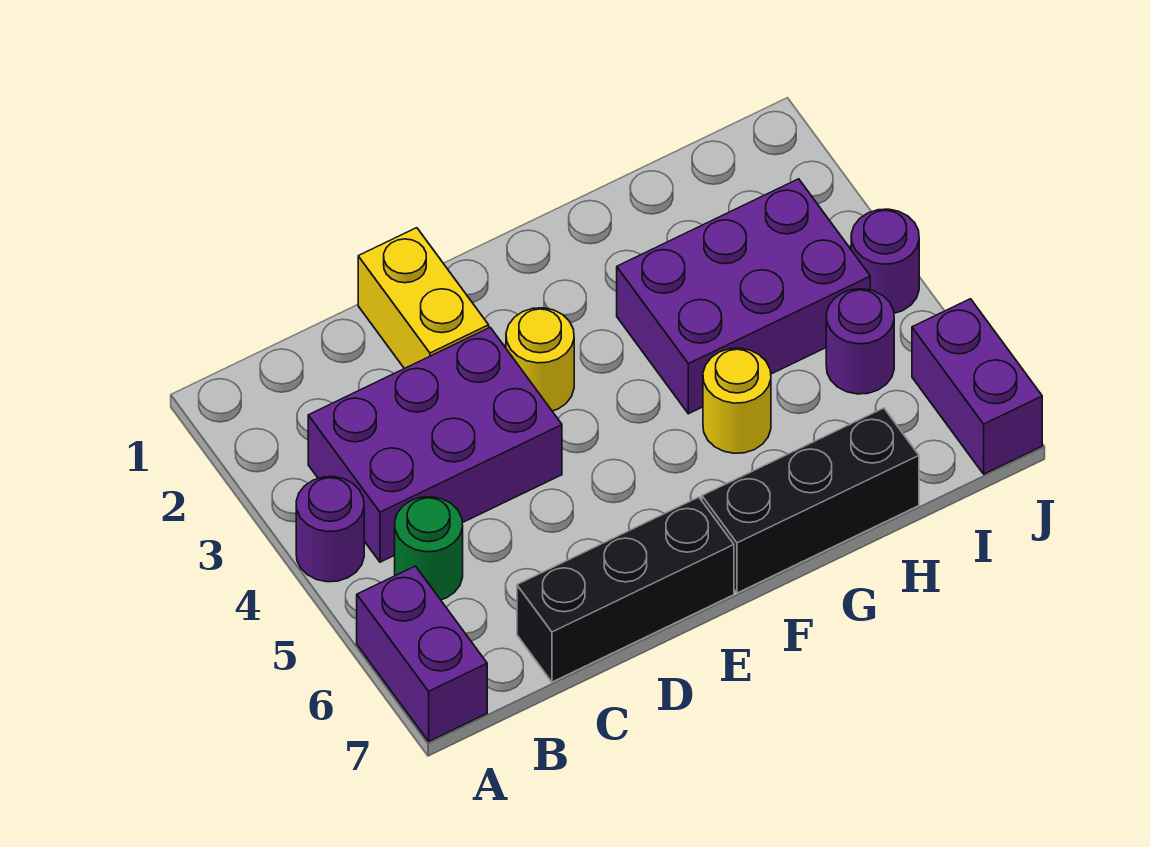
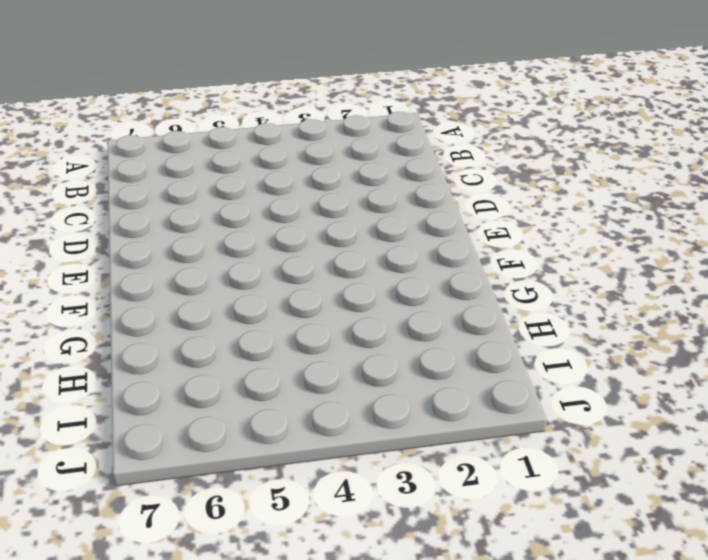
none -> purple round brick A4 level 1
none -> purple brick A6:A7 level 1
none -> purple brick B3:D4 level 1

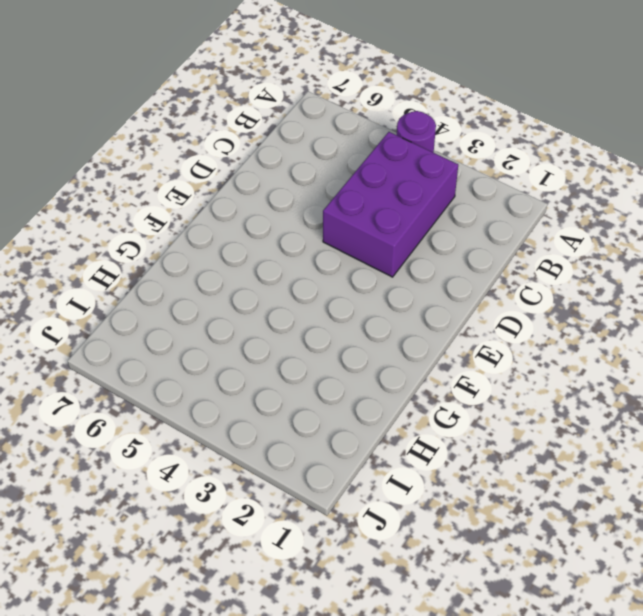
none -> purple brick A6:A7 level 1
none -> green round brick B5 level 1
none -> black brick C7:E7 level 1

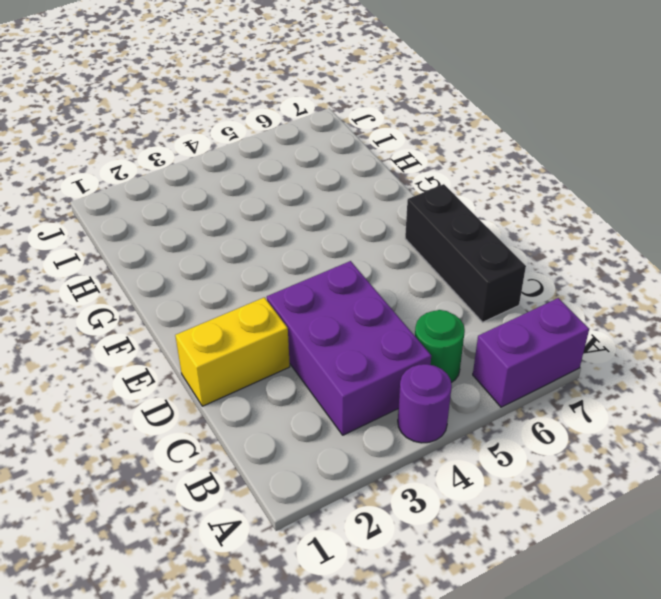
none -> yellow round brick E3 level 1
none -> black brick F7:H7 level 1
none -> purple brick G3:I4 level 1

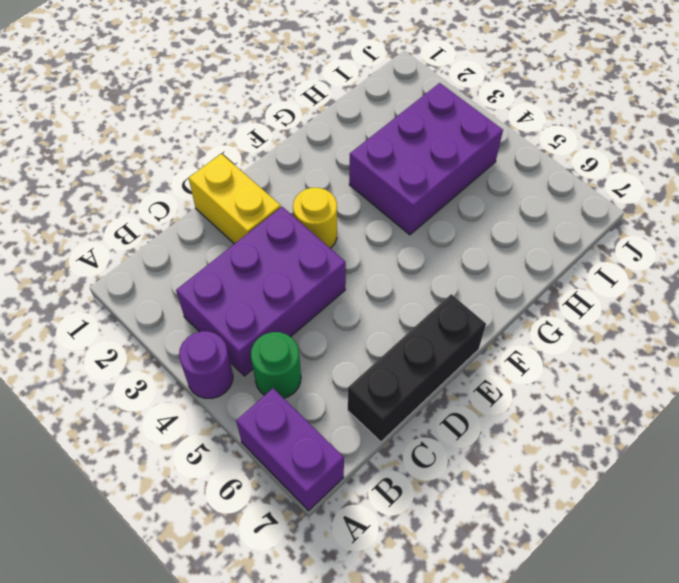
none -> black brick F7:H7 level 1
none -> yellow round brick G5 level 1
none -> purple round brick I5 level 1

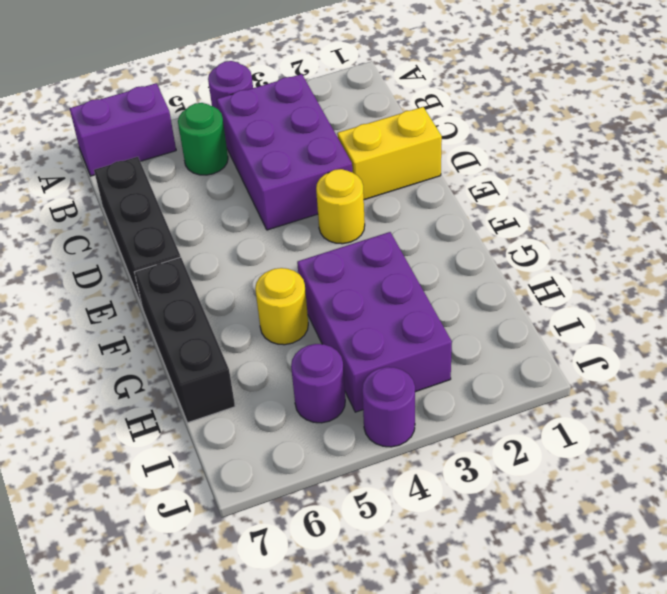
none -> purple brick J6:J7 level 1

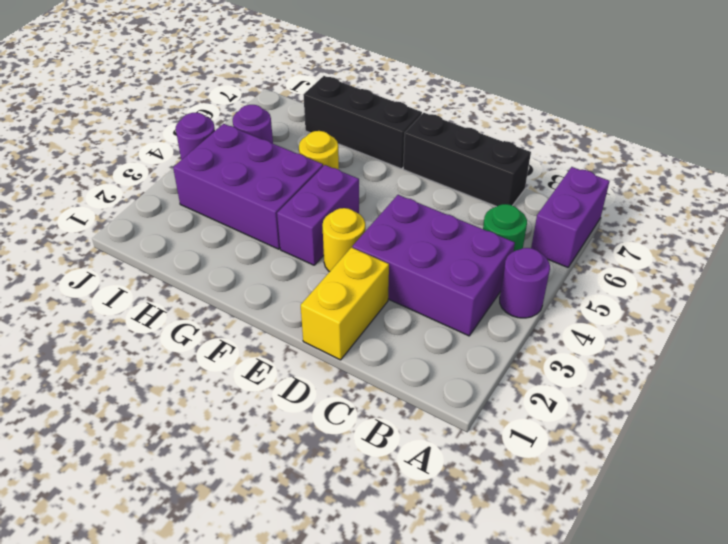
purple brick F3:F4 level 1 -> purple brick J6:J7 level 1

